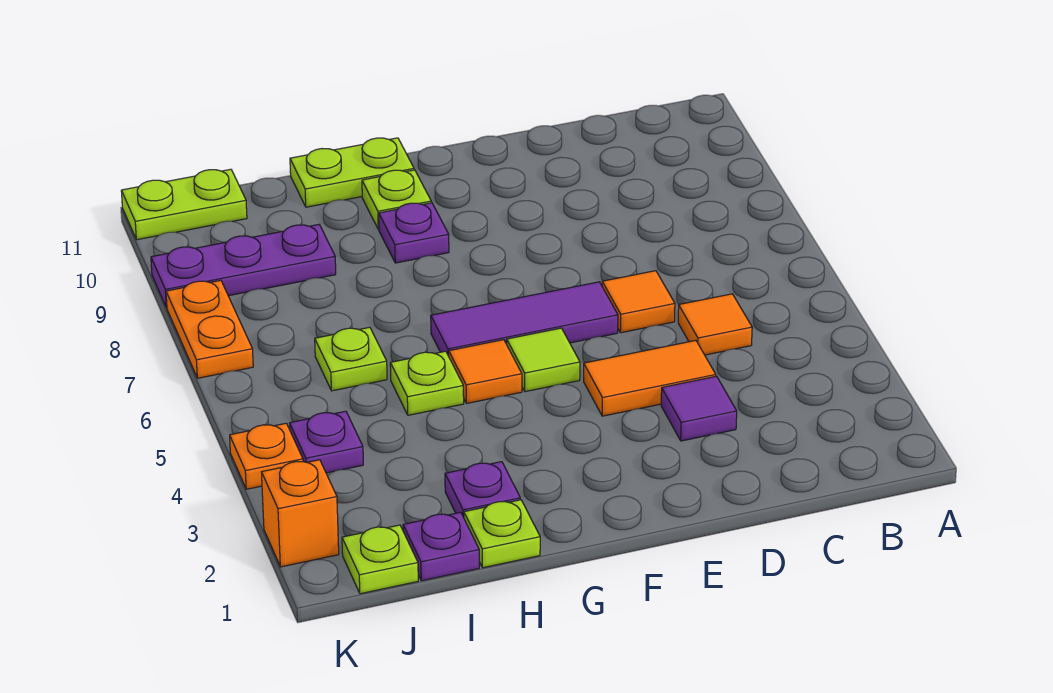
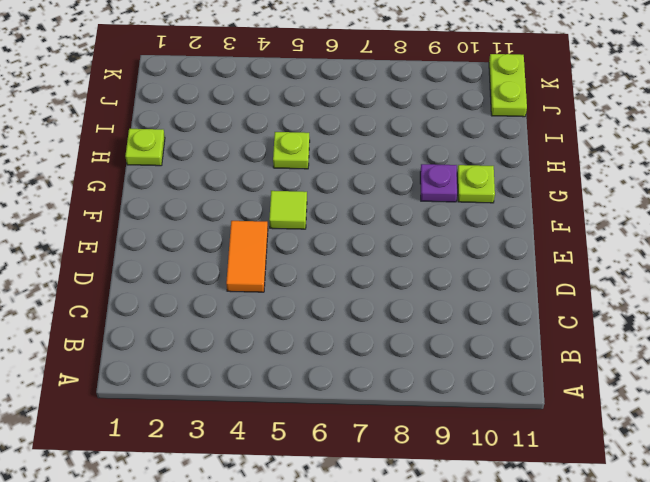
none -> orange tile C5 level 1
none -> purple tile D3 level 1
none -> orange tile D6 level 1

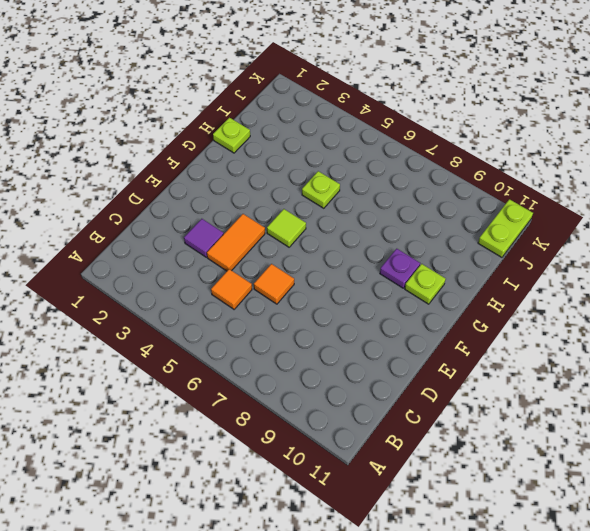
none -> purple tile E6:G6 level 1
none -> orange tile G5 level 1
none -> lime plate G11:H11 level 1

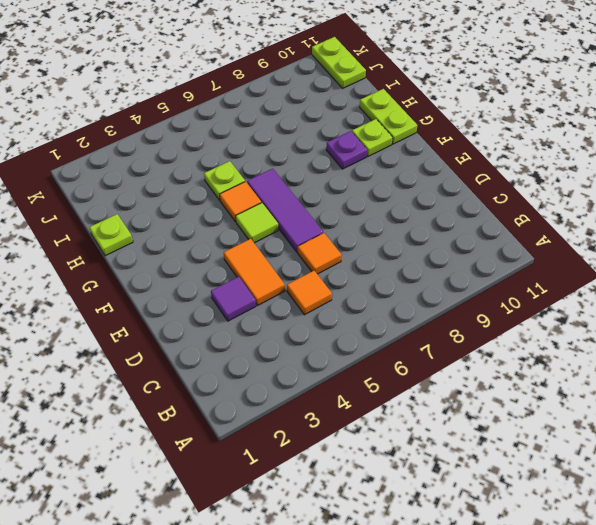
none -> purple plate H2 level 1
none -> purple plate I1 level 1
none -> lime plate I6 level 1

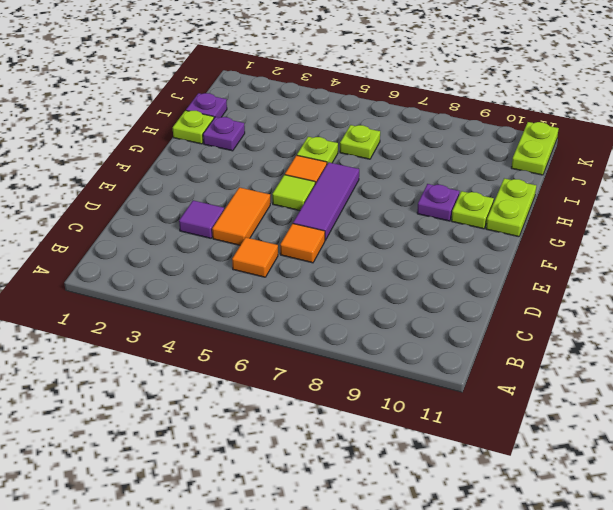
none -> purple plate I9:K9 level 1
none -> lime plate J1 level 1
none -> purple plate J4 level 1

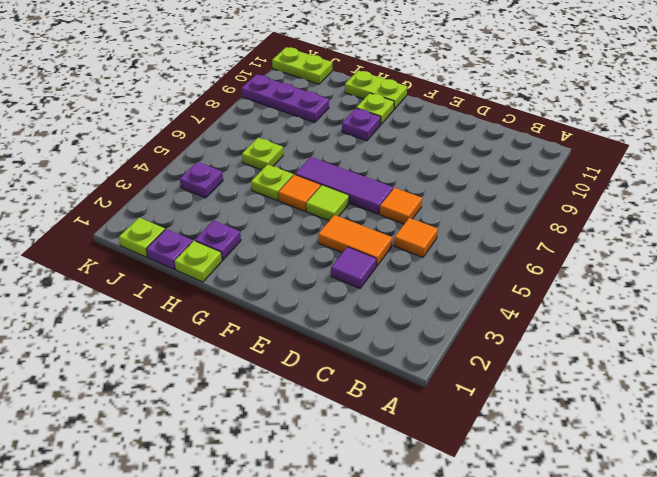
none -> orange brick K2 level 1
none -> orange plate K4 level 1
none -> orange plate K7:K8 level 1

